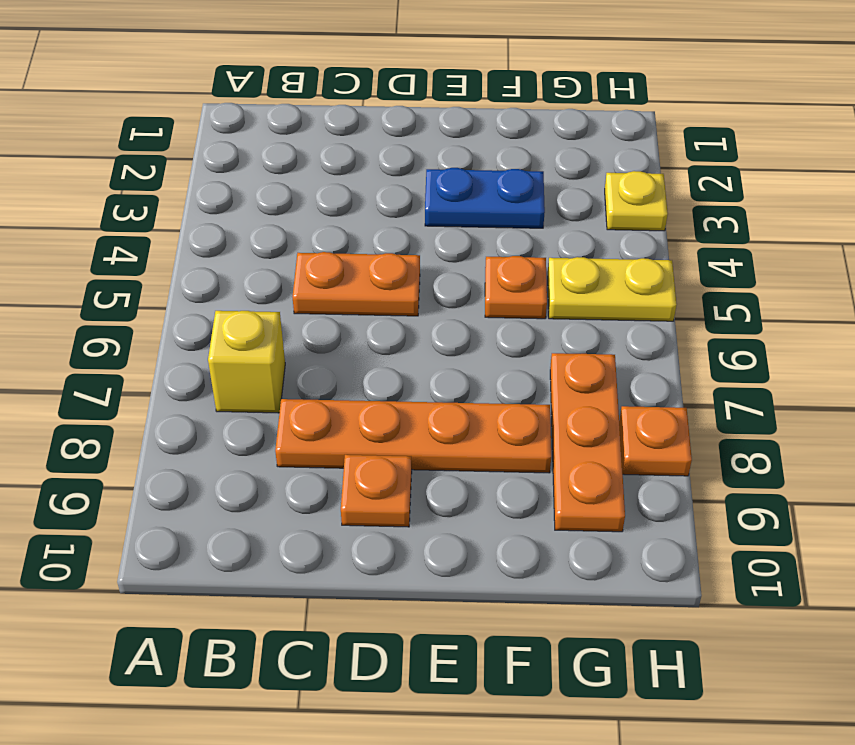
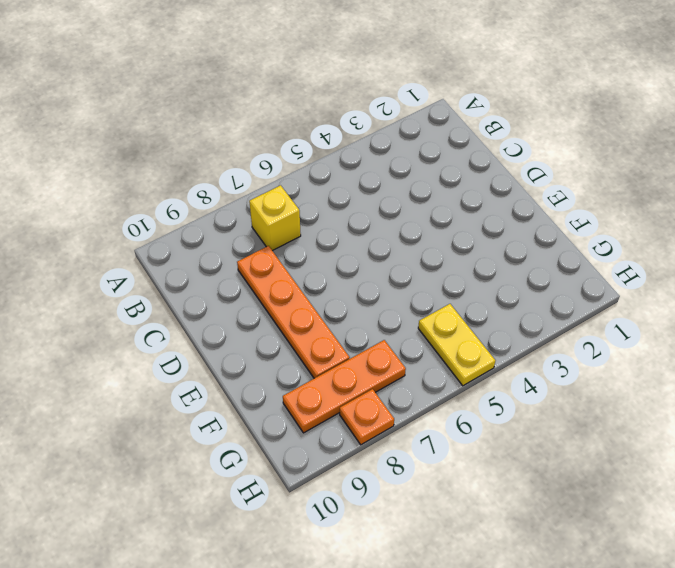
none -> orange plate C5:D5 level 1
none -> orange plate D9 level 1

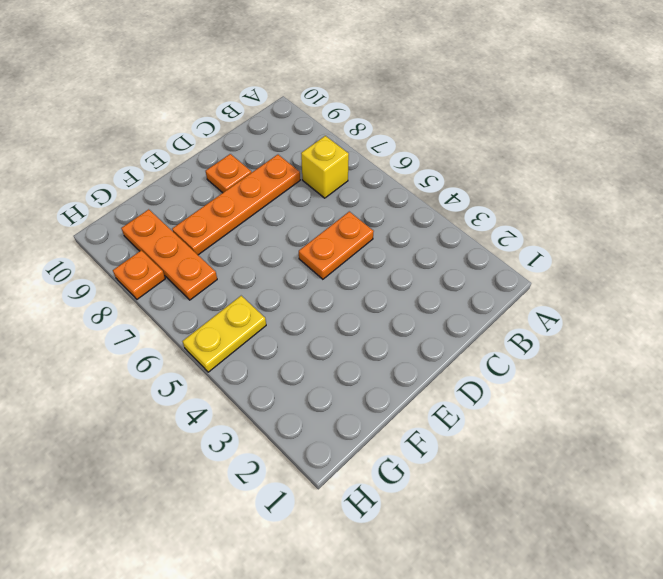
none -> blue plate E3:F3 level 1
none -> orange plate F5 level 1

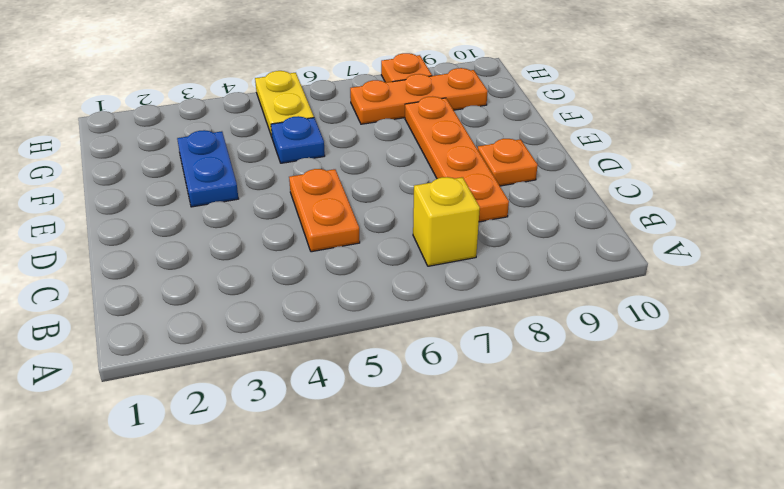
blue plate F5 level 1 -> orange plate F5 level 1
none -> yellow plate H3 level 1

